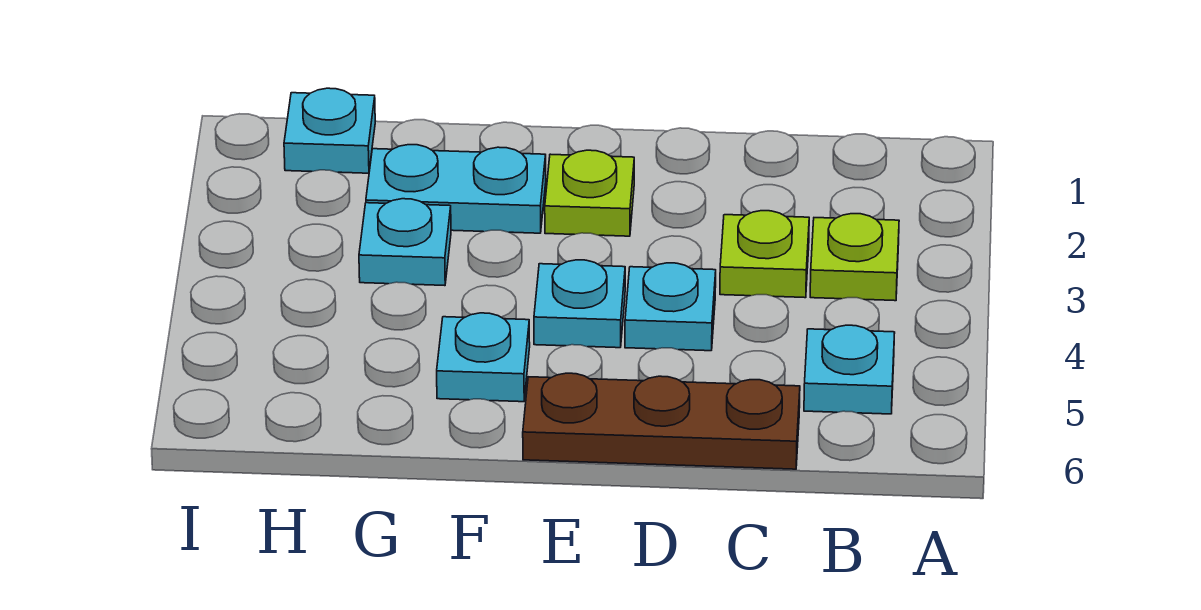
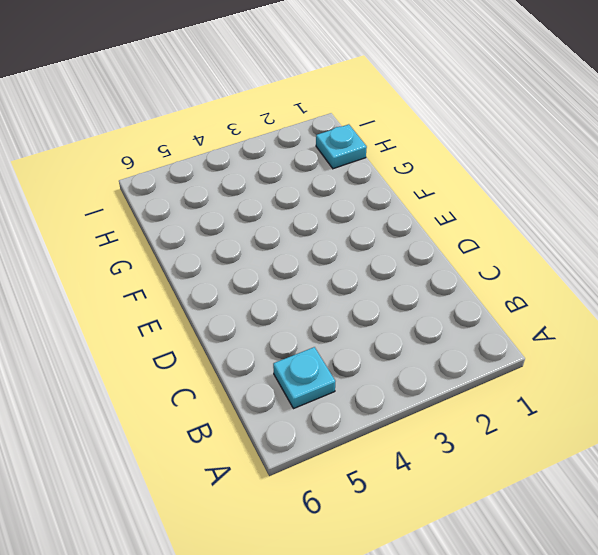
none -> lime plate B3 level 1
none -> lime plate C3 level 1

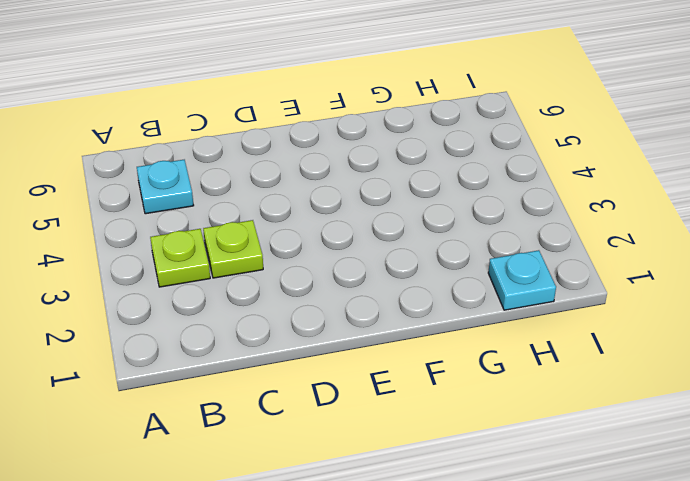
none -> brown plate C6:E6 level 1
none -> cyan plate D4 level 1

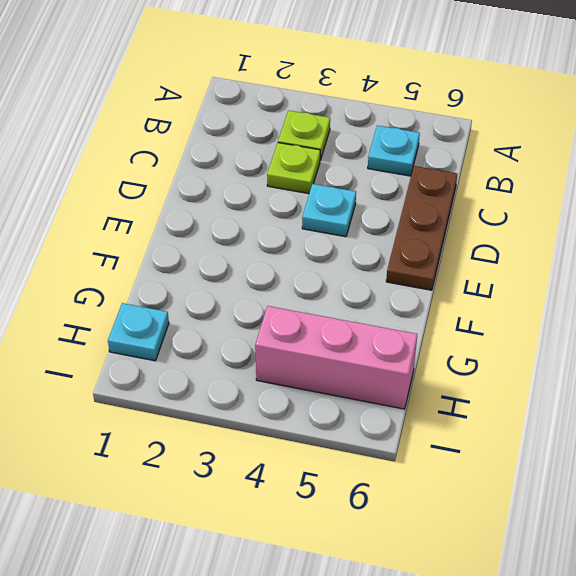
pink brick H4:H6 level 1 -> none
none -> lime plate E2 level 1
none -> cyan plate E4 level 1

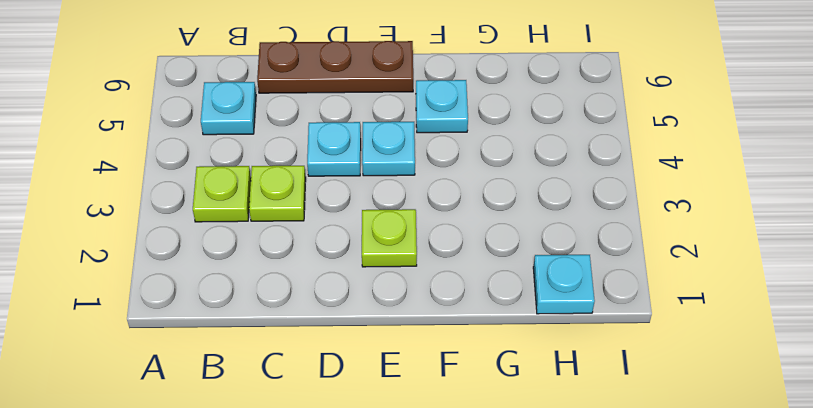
none -> cyan plate F2:G2 level 1
none -> cyan plate G3 level 1

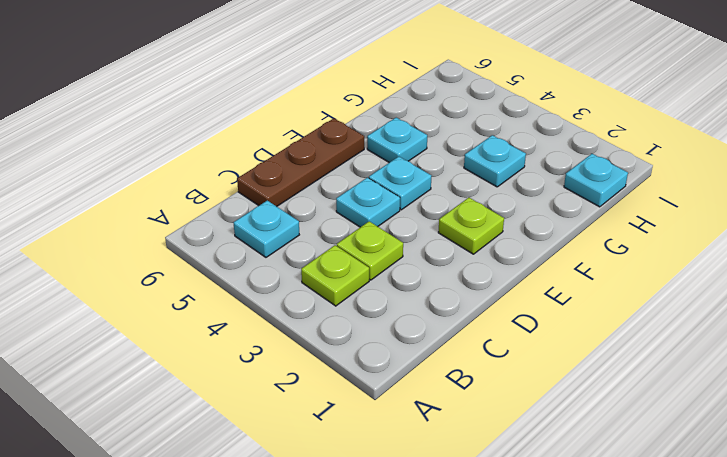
none -> cyan plate F2:G2 level 1

